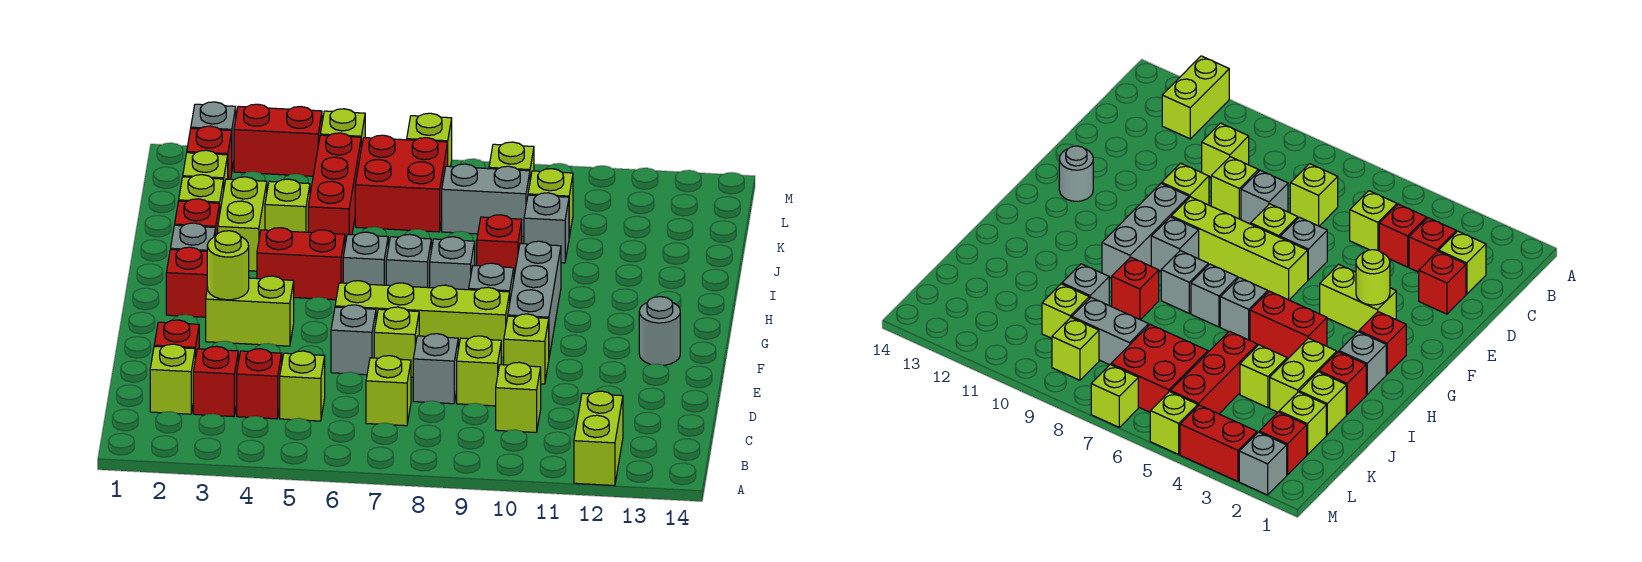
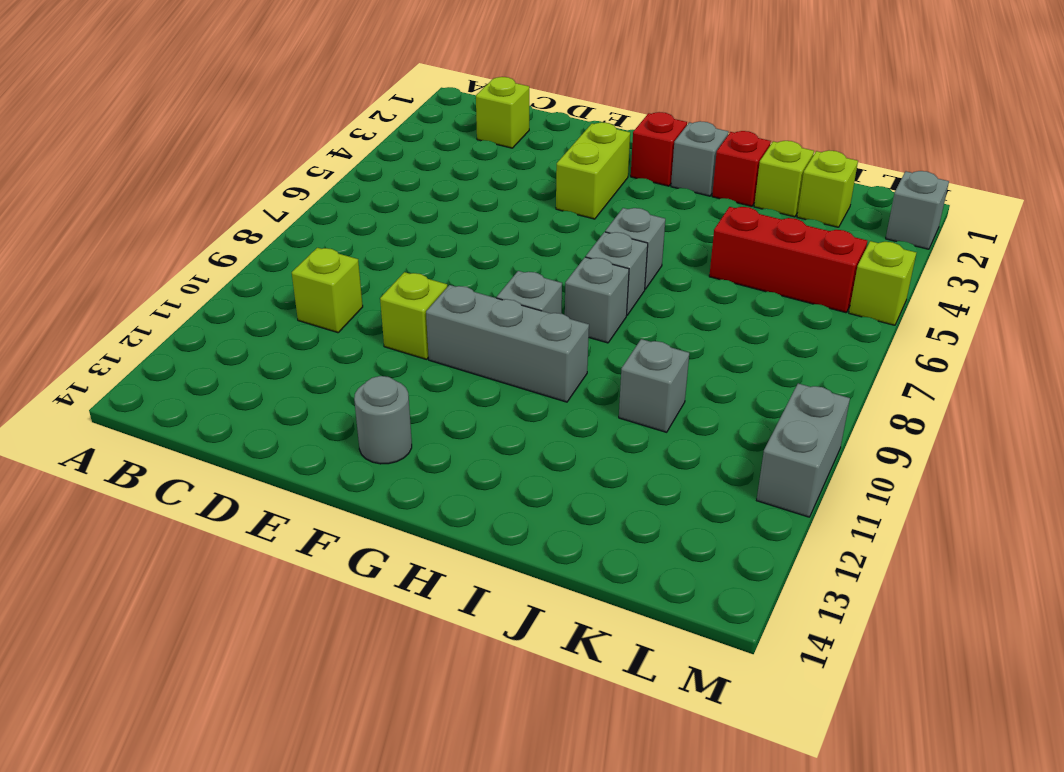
grey brick M10:M11 level 1 -> grey brick K8:K9 level 1
none -> lime brick A12:B12 level 1
none -> red brick C3 level 1
none -> red brick C4 level 1
none -> lime brick C5 level 1

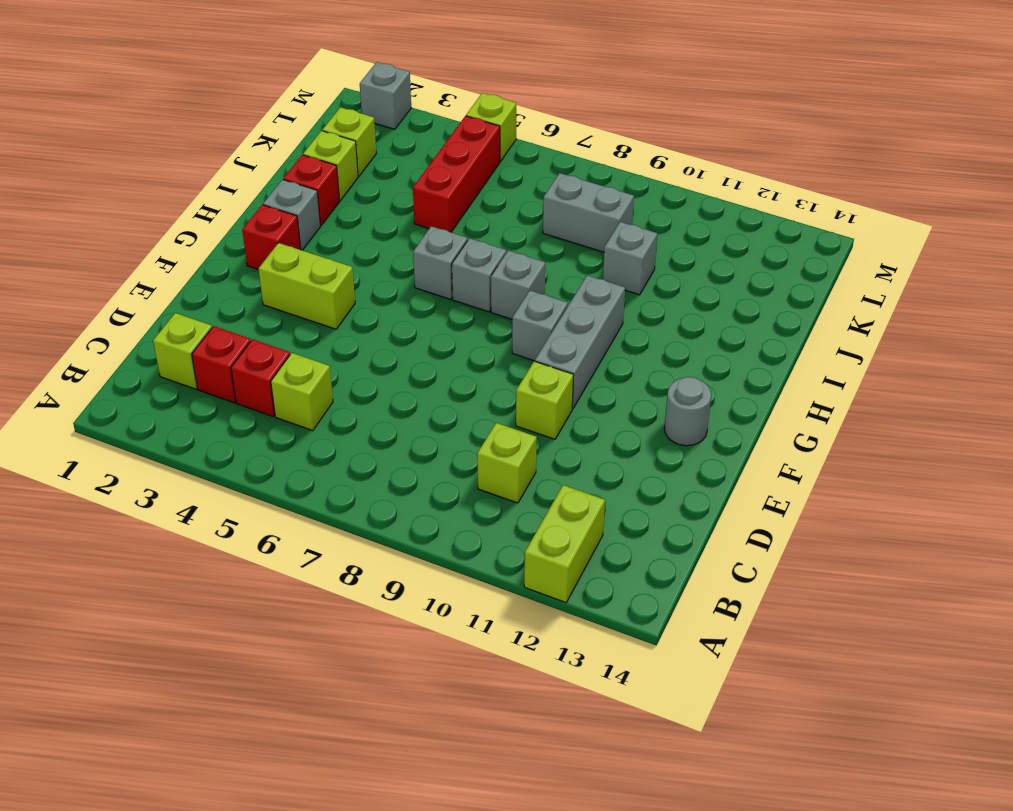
none -> lime brick C7 level 1
none -> red brick D2 level 1
none -> grey brick D8 level 1
none -> lime brick D9 level 1

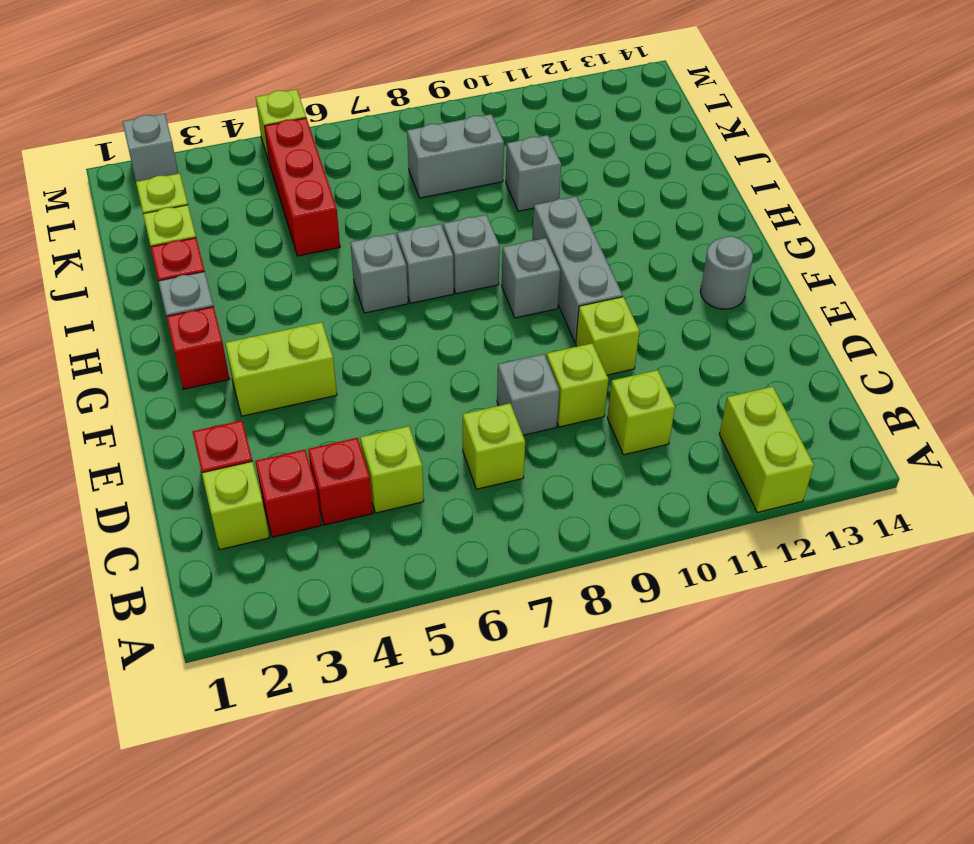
none -> grey brick E6 level 1
none -> lime brick E7 level 1
none -> lime brick F6:F9 level 1
none -> red brick H4:H5 level 1

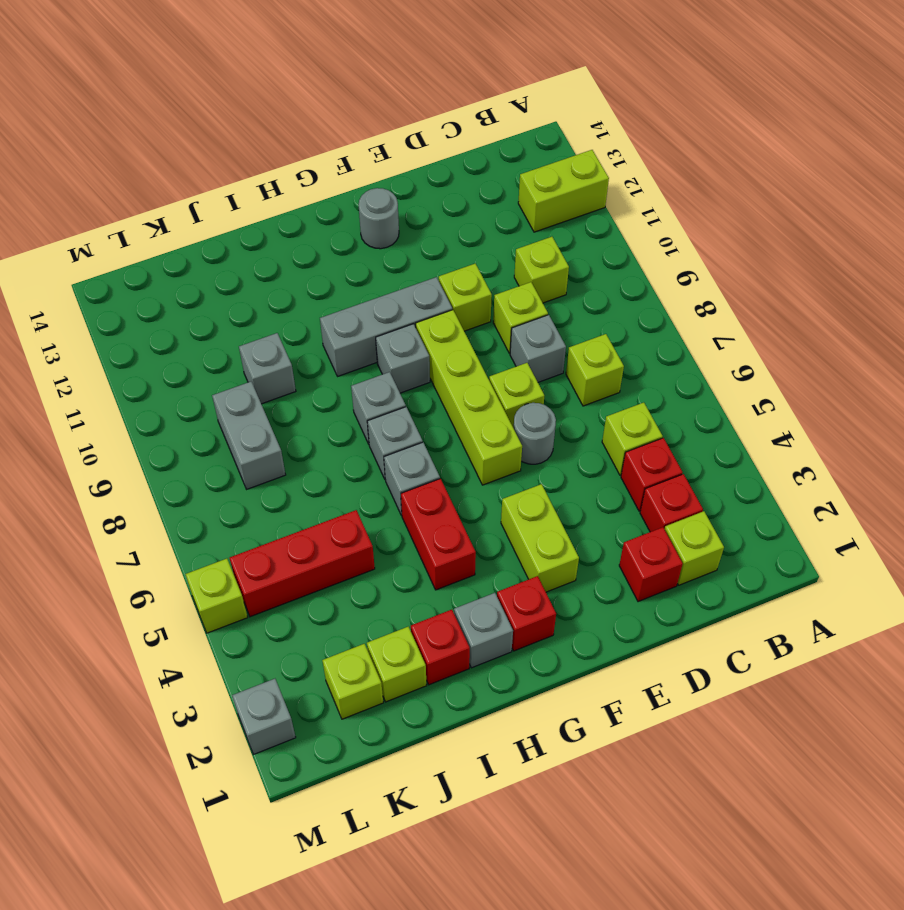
grey round brick E6 level 1 -> grey brick E6 level 1
none -> lime brick I3:J3 level 1
none -> red brick I9 level 1
none -> lime brick J4 level 1
none -> red brick K6:L7 level 1

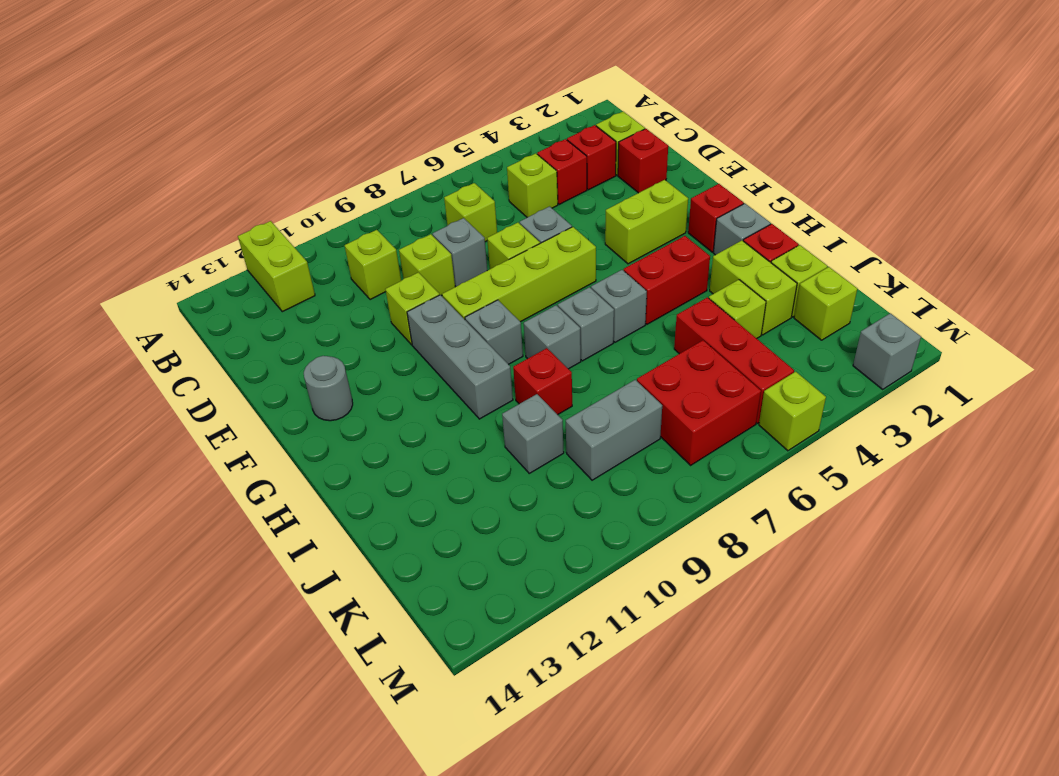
none -> lime brick K10 level 1
none -> red brick L2 level 1
none -> lime brick L9 level 1
none -> red brick M3:M4 level 1

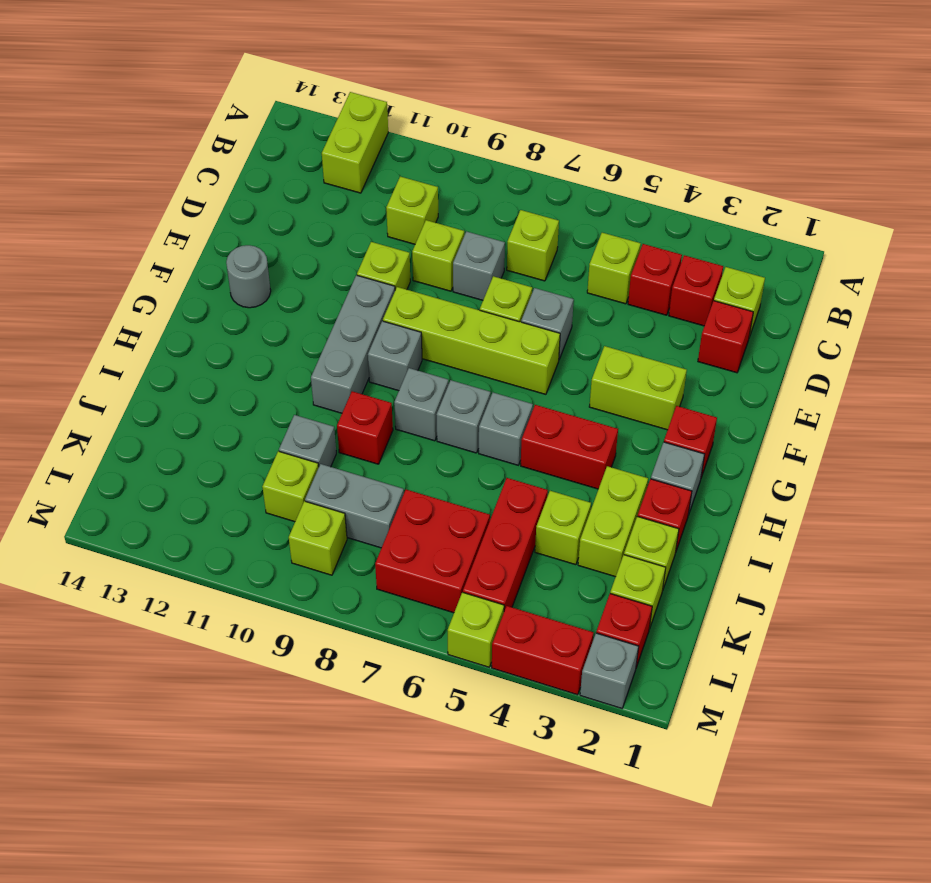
none -> lime brick M7 level 1
none -> lime round brick F3 level 2

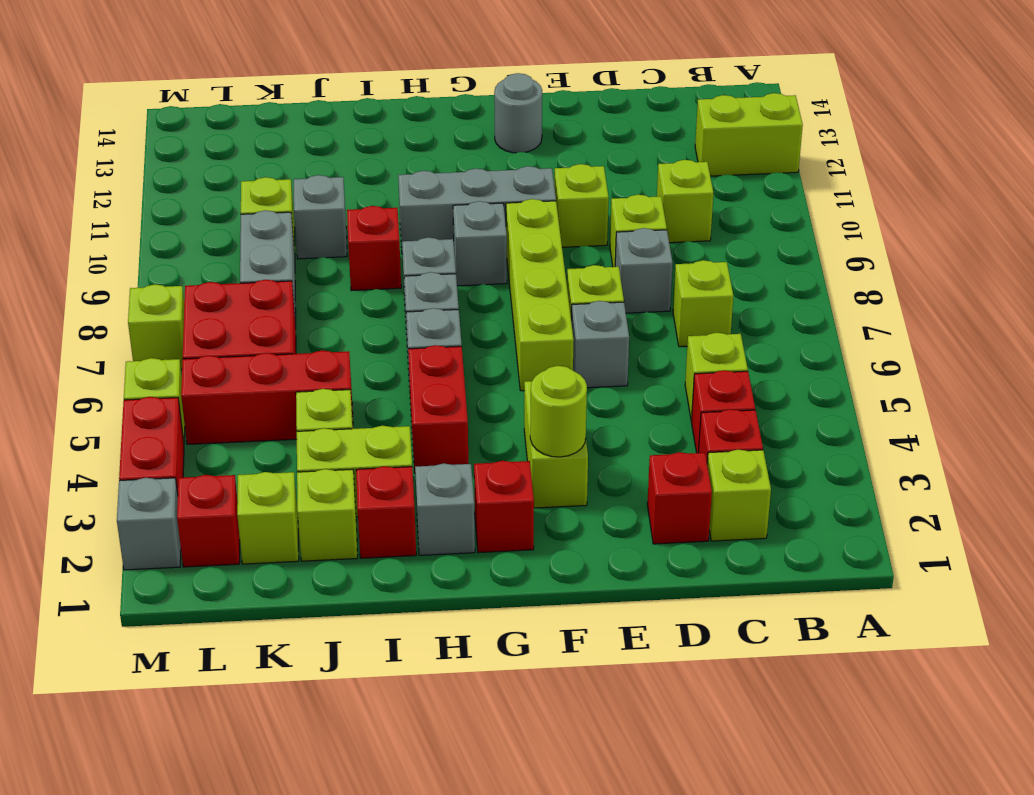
none -> lime brick L9 level 1

